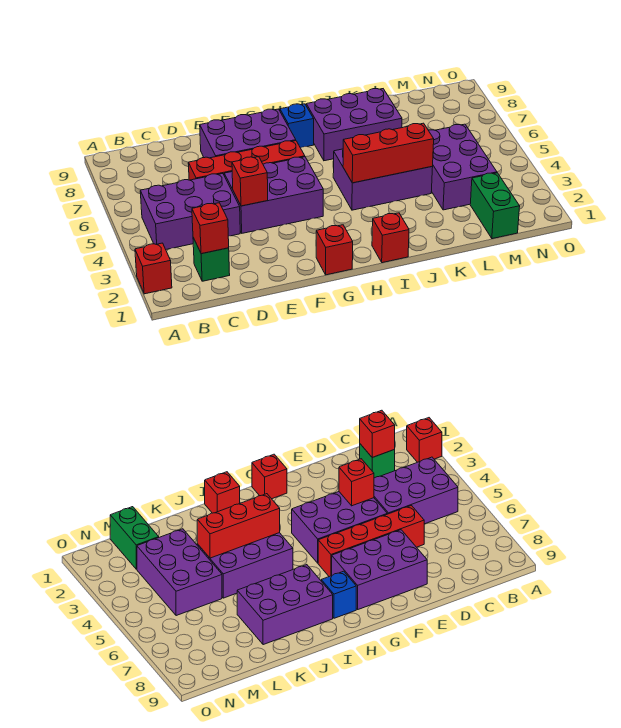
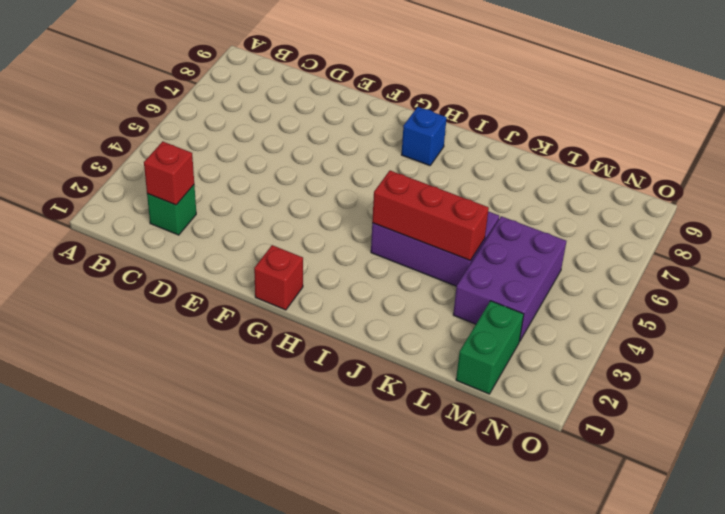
none -> red brick A2 level 1
none -> purple brick B4:D5 level 1
none -> red brick D6:G6 level 1

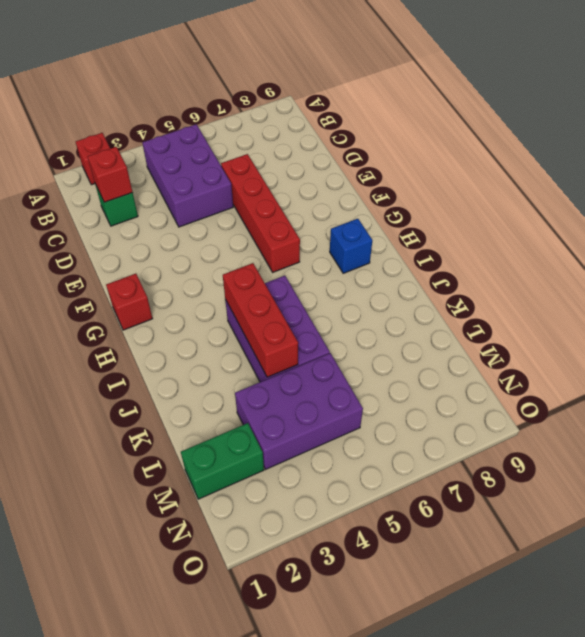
none -> purple brick E4:G5 level 1
none -> purple brick E7:G8 level 1
none -> red brick I1 level 1

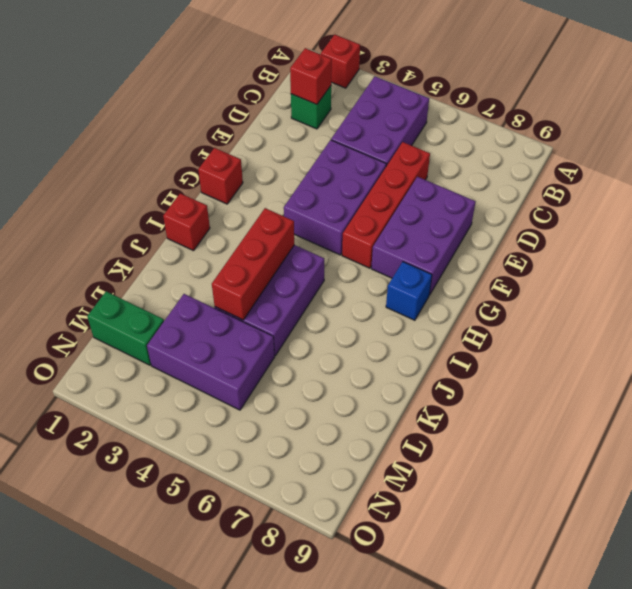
none -> purple brick I7:K8 level 1
none -> red brick E4 level 2

